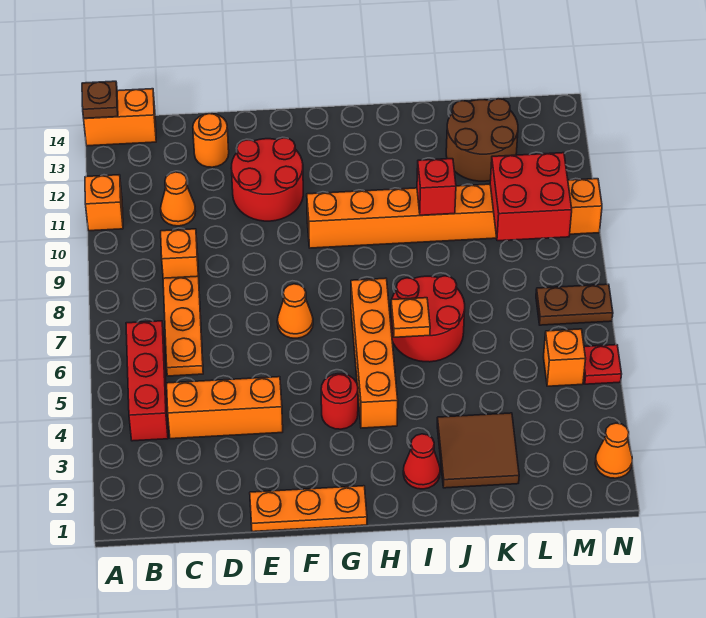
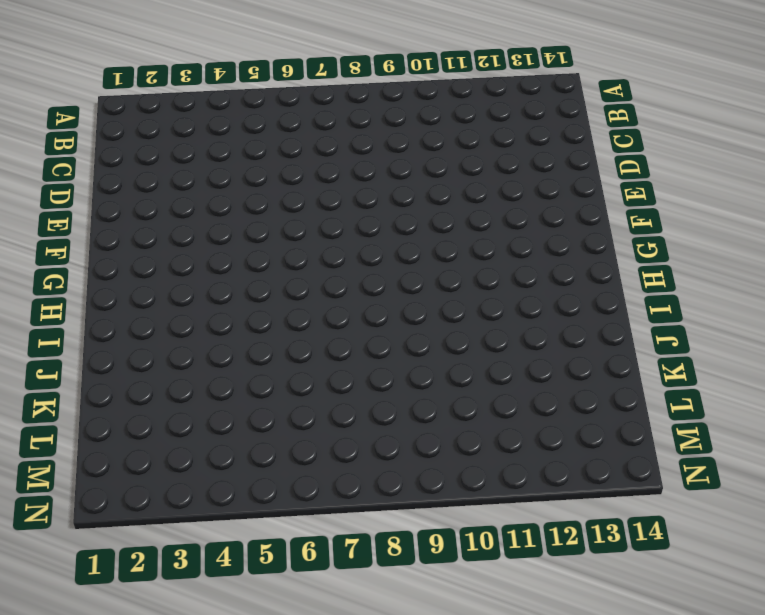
none -> orange brick A11 level 1
none -> orange brick A14:B14 level 1
none -> red brick B4:B6 level 1

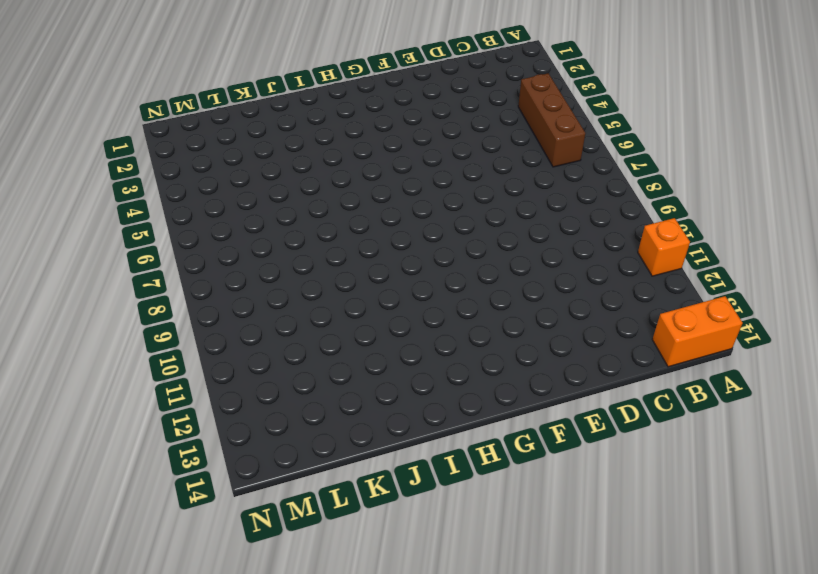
brown brick B4:B6 level 1 -> red brick B4:B6 level 1
none -> orange brick C4:E4 level 1
none -> orange plate C6:C8 level 1
none -> orange brick C9 level 1

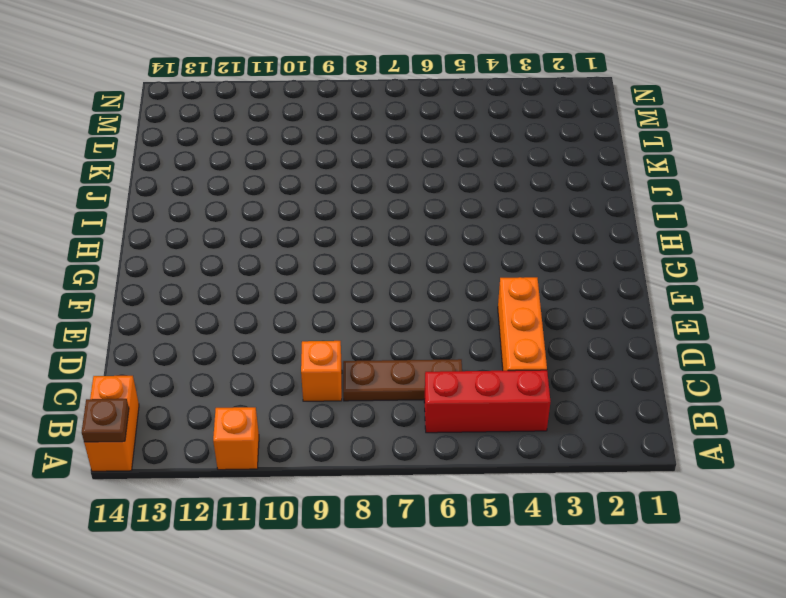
brown plate C6:C8 level 1 -> orange plate C6:C8 level 1
none -> orange cone C11 level 1
none -> orange round brick D13 level 1
none -> orange plate E1:G1 level 1

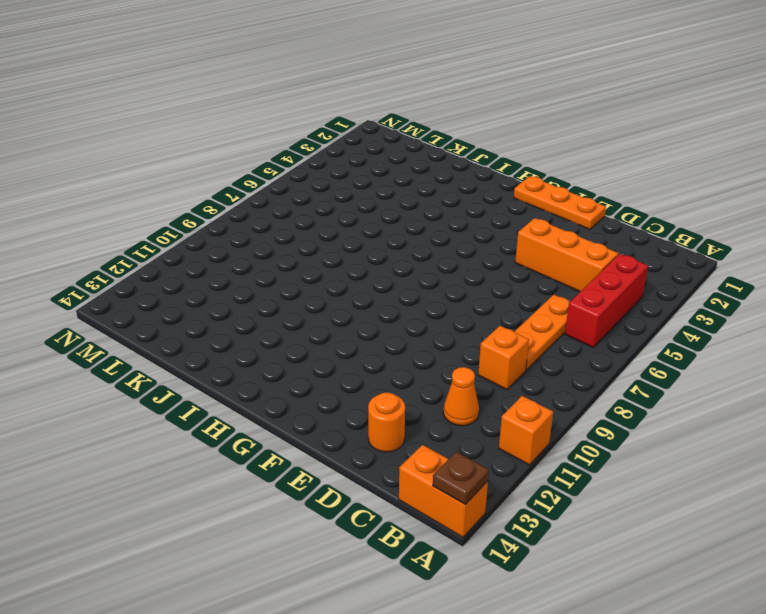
none -> red round brick E11:F12 level 1
none -> orange cone F7 level 1
none -> red round brick G4 level 1

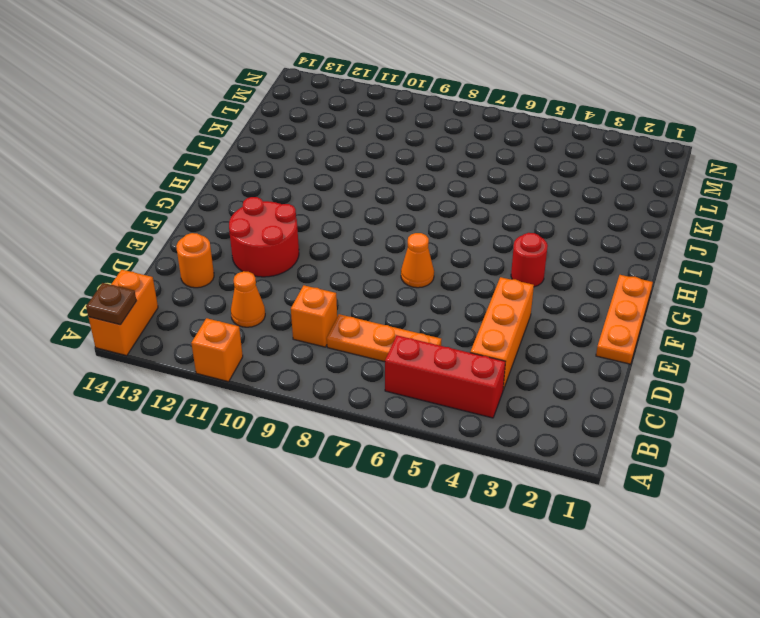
none -> orange brick G10:N10 level 1
none -> orange brick H4:H7 level 1
none -> red cone I2 level 1

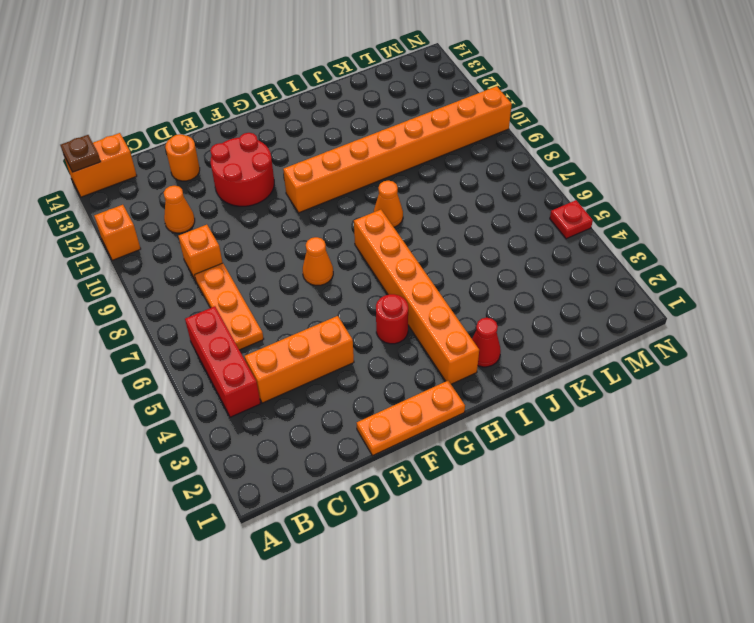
orange brick H2:H7 level 1 -> orange brick H4:H7 level 1
orange cone I8 level 1 -> orange cone N2 level 1
none -> red round brick I6:J7 level 1
none -> brown tile J2:K3 level 1
none -> brown round brick K12:L13 level 1

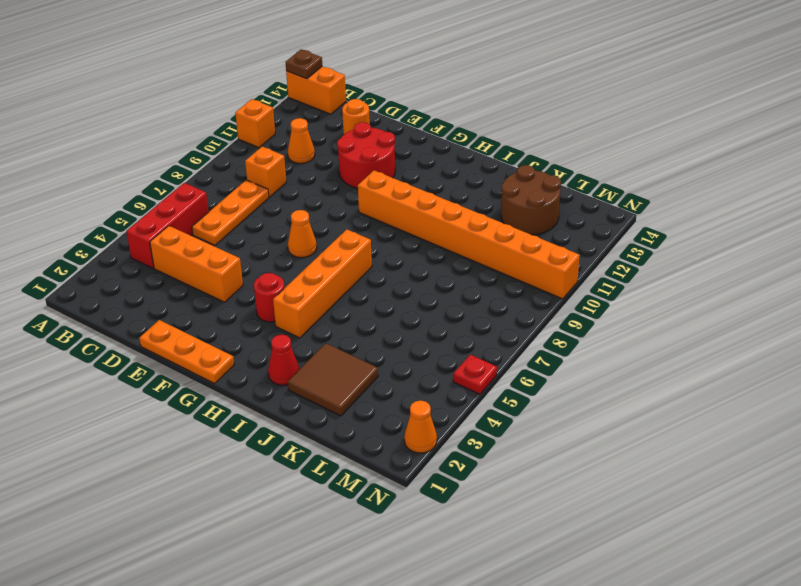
none -> red round brick I6:J7 level 1
none -> orange brick M5 level 1
none -> brown plate M7:N7 level 1

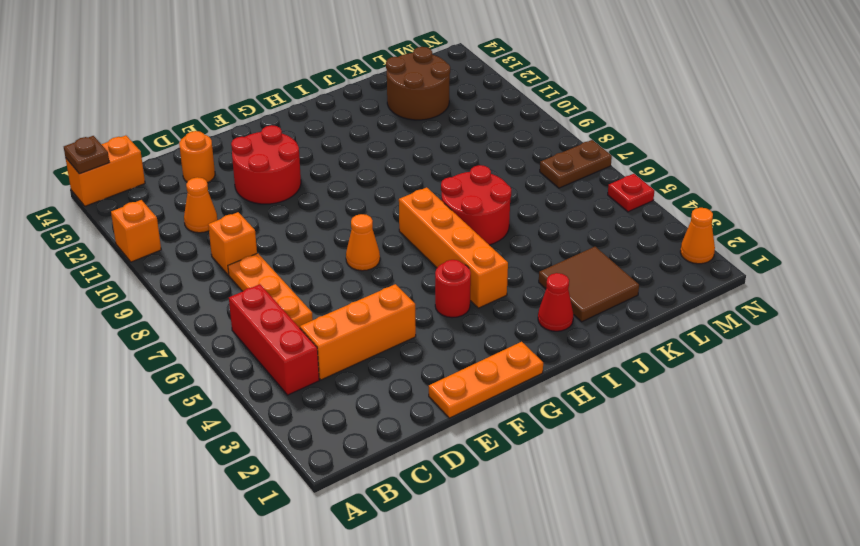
none -> orange brick G10:N10 level 1
none -> orange brick M5 level 1
none -> orange plate I6 level 2

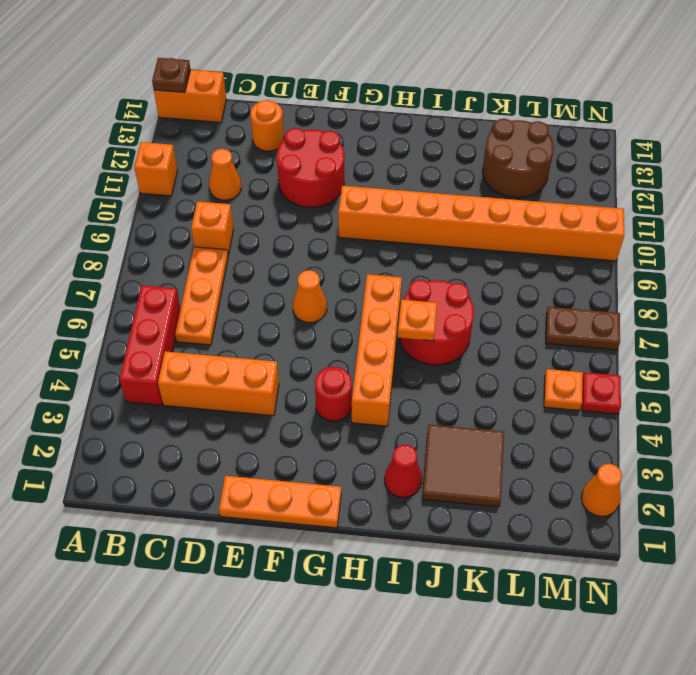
orange plate M5 level 1 -> orange brick M5 level 1
none -> red brick J10 level 2
none -> red brick L9:M10 level 2

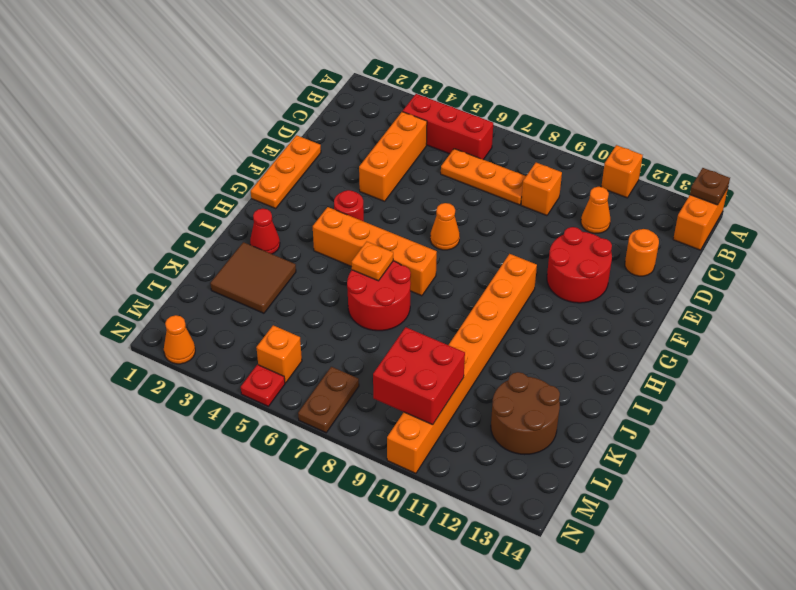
none -> red brick J10 level 2

